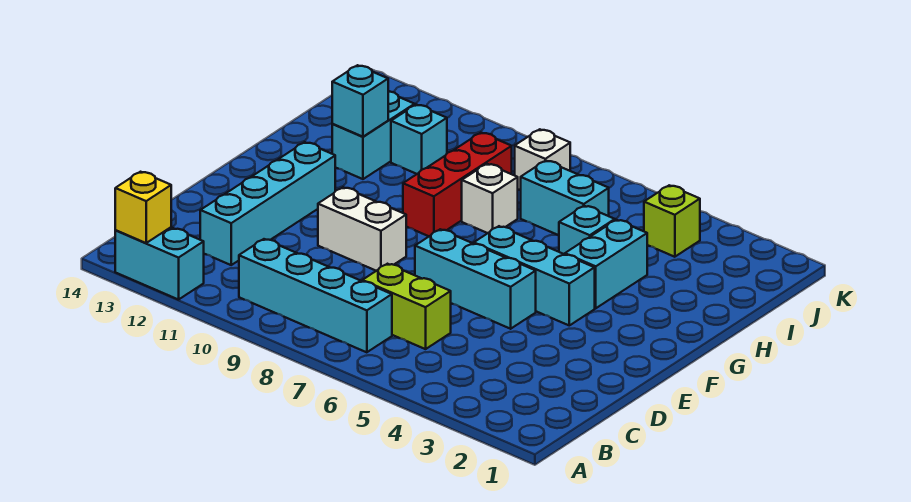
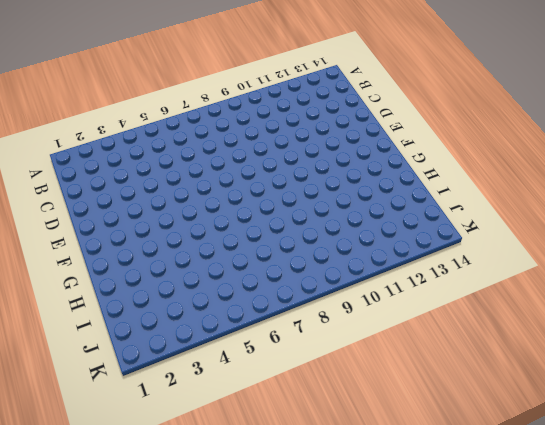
none -> cyan brick A12:A13 level 1
none -> cyan brick B7:B10 level 1
none -> lime brick C6:C7 level 1

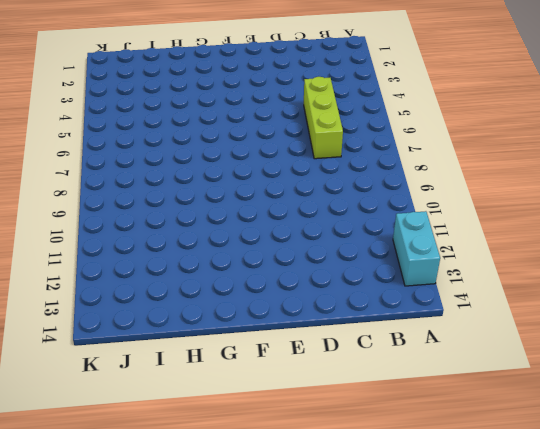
lime brick C5:C7 level 1 -> lime brick C6:C7 level 1
none -> cyan brick B7:B10 level 1
none -> cyan brick C12:F12 level 1
none -> cyan brick E5:E7 level 1

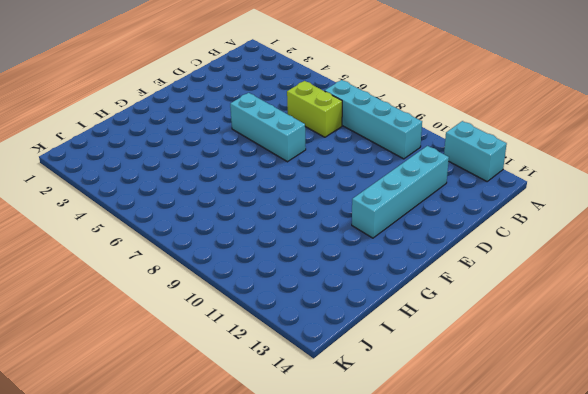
none -> white brick E9:E10 level 1
none -> cyan brick F4:F6 level 1
none -> cyan brick G4:H4 level 1

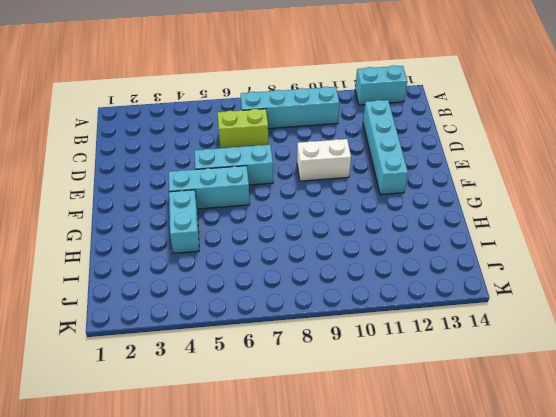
none -> red brick G9:I9 level 1
none -> cyan brick H5 level 1
none -> white brick H8 level 1

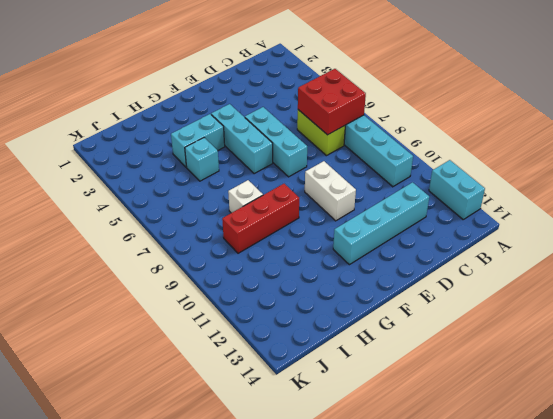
red brick B6:C7 level 2 -> none
none -> cyan brick H12:I12 level 1
none -> cyan brick I6:I7 level 1
none -> cyan brick I11 level 1

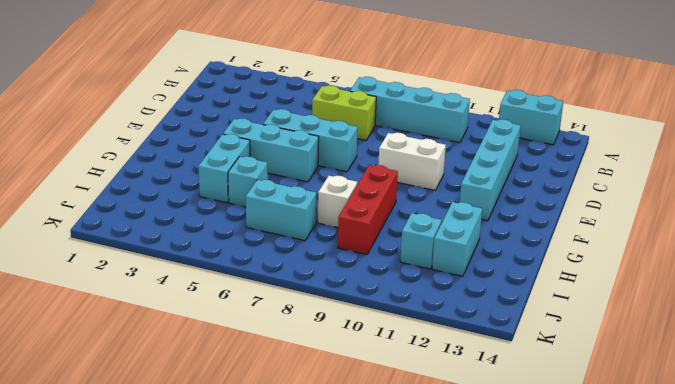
none -> lime brick J4 level 1
none -> white brick J8 level 1
none -> yellow brick A13 level 2

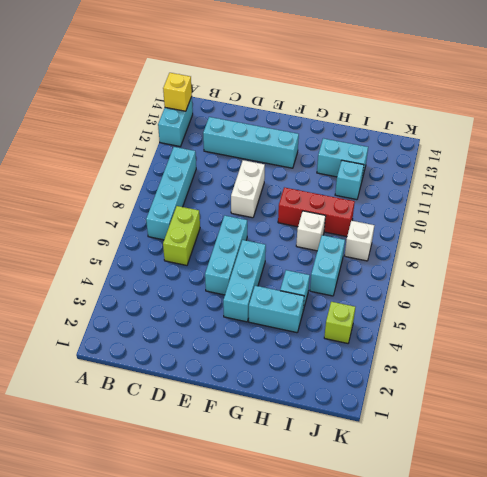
none -> cyan brick H12 level 2

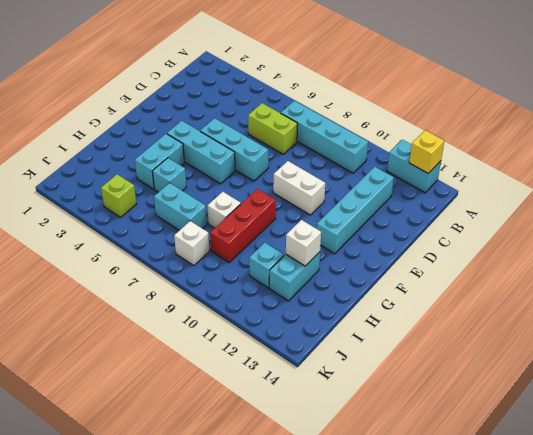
white brick H12 level 2 -> cyan brick H12 level 2

